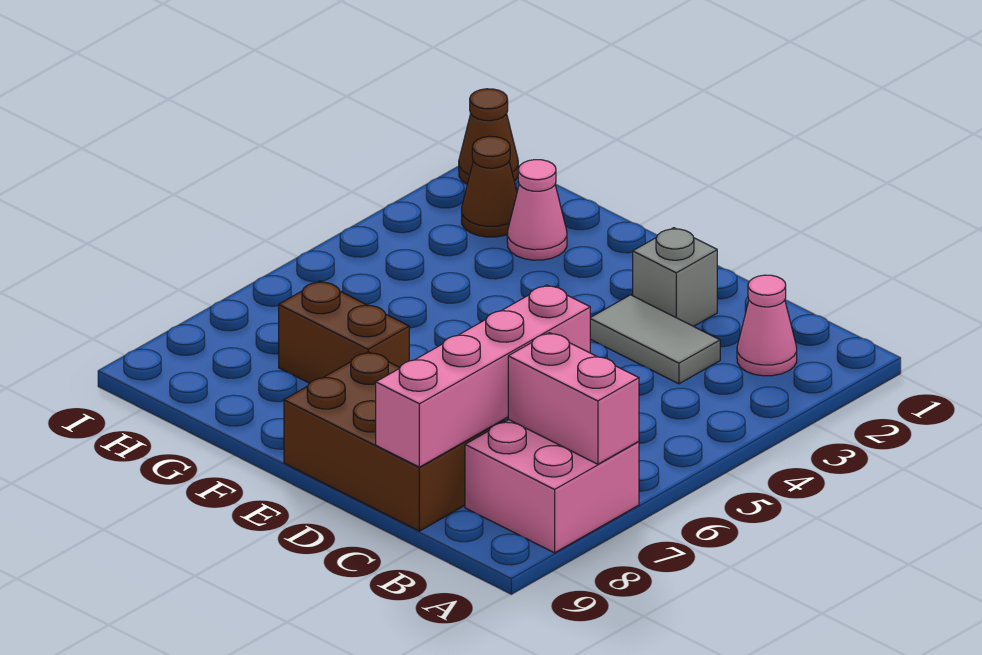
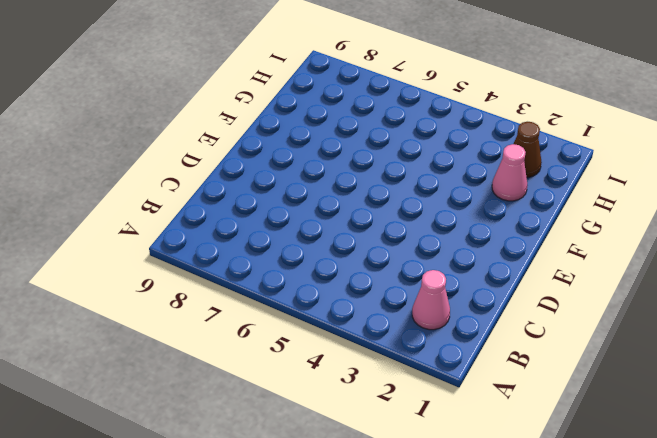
none -> pink brick A7:B8 level 1
none -> grey tile C3:D3 level 1

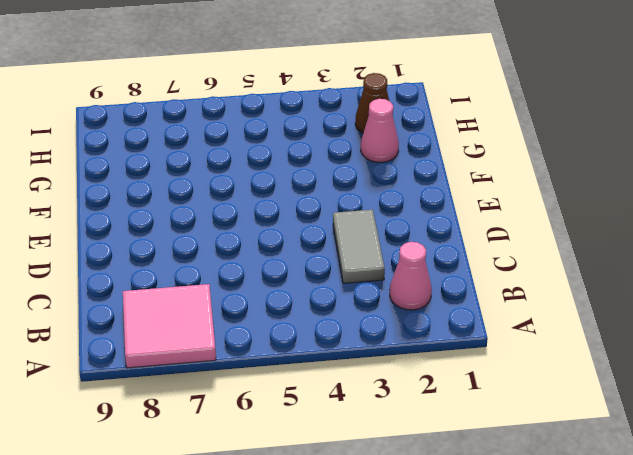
pink tile A7:B8 level 1 -> pink brick A7:B8 level 1
none -> brown brick C8:E9 level 1
none -> grey brick D2 level 1

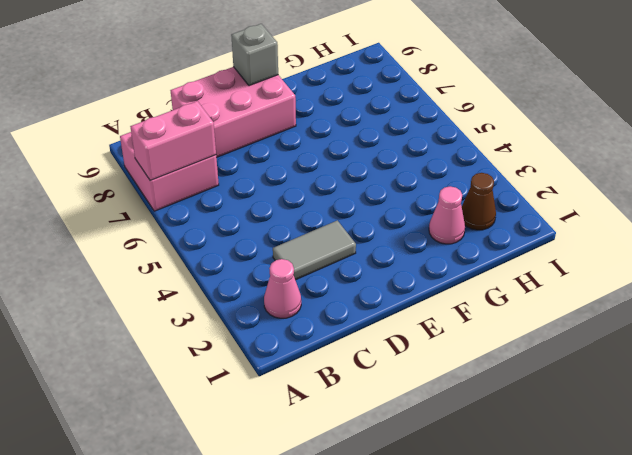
pink brick C8:E9 level 1 -> brown brick C8:E9 level 1
grey brick E9 level 2 -> grey brick D2 level 1
none -> brown brick F7:G7 level 1
none -> brown cone I1 level 1

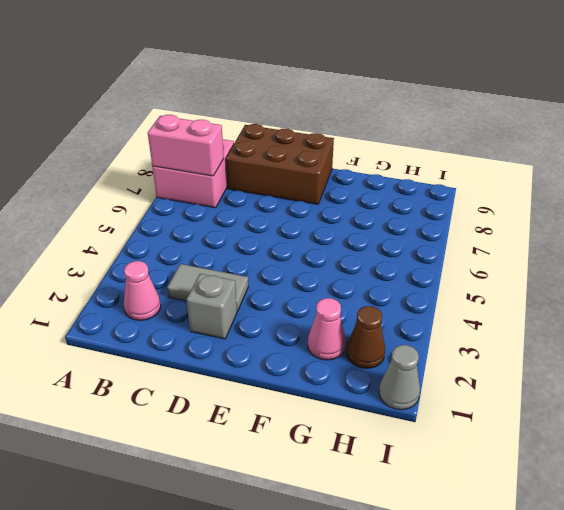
grey cone I1 level 1 -> brown cone I1 level 1
none -> brown brick F7:G7 level 1
none -> pink brick C6:C9 level 2

